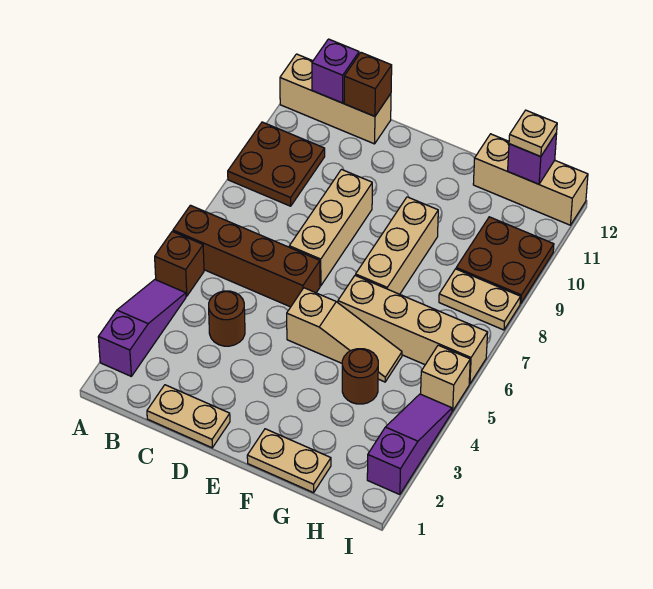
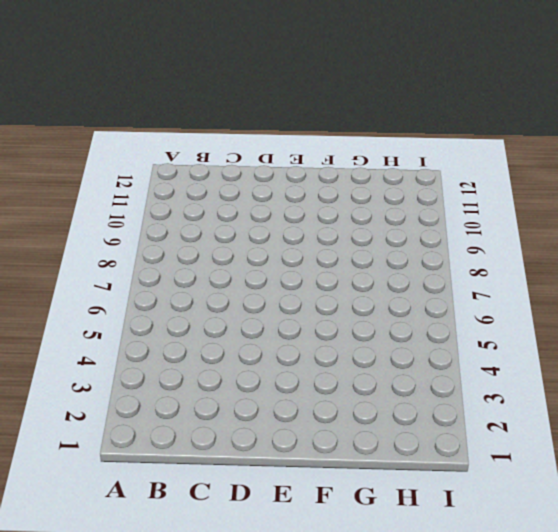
none -> purple slope A2:A4 level 1 top 2
none -> brown brick A5 level 1
none -> brown brick A6:D6 level 1

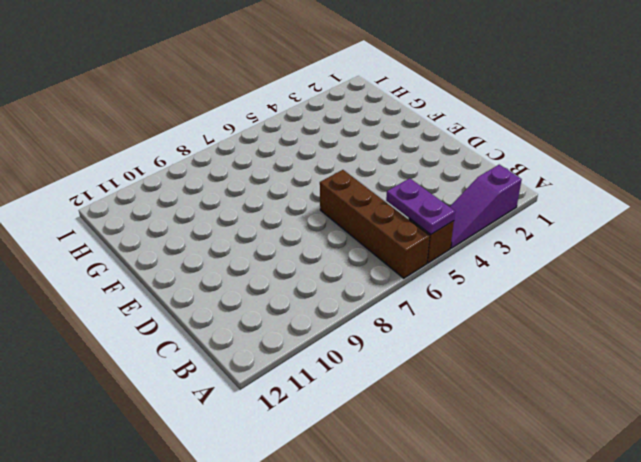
purple plate A5:B5 level 2 -> none
none -> brown plate A9:B10 level 1
none -> tan brick A12:C12 level 1
none -> tan plate C1:D1 level 1

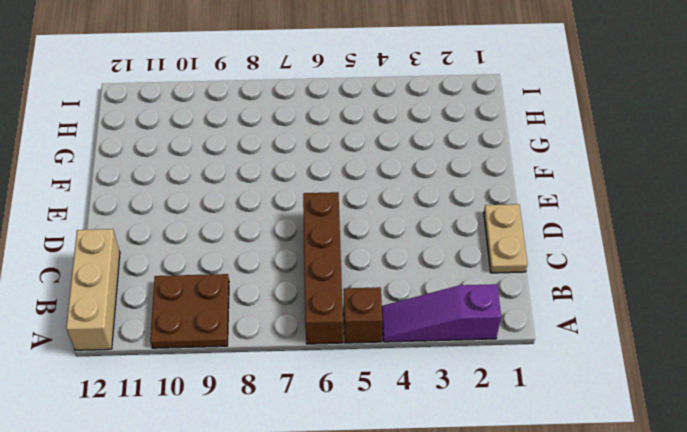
none -> brown round brick C4 level 1
none -> tan brick D7:D9 level 1
none -> tan slope E5:G5 level 1 top E

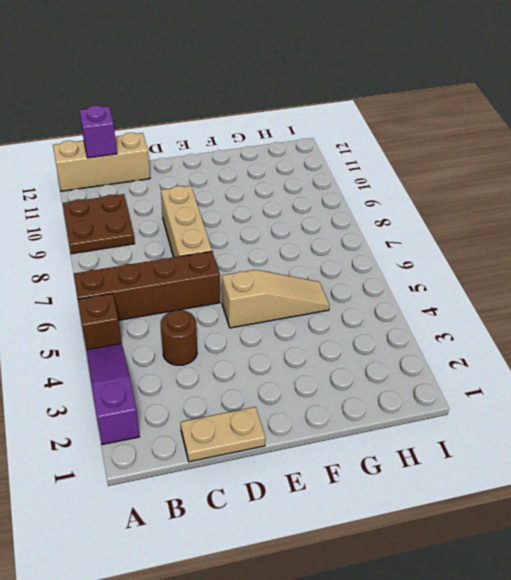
none -> tan plate F1:G1 level 1
none -> tan brick F6:I6 level 1
none -> tan brick F7:F9 level 1

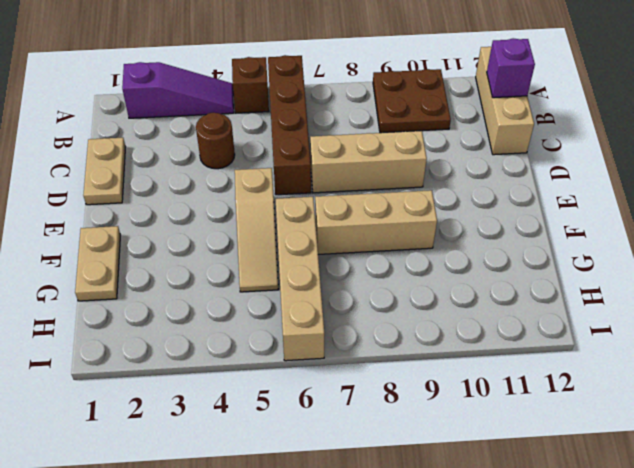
none -> brown round brick G4 level 1
none -> tan brick G12:I12 level 1
none -> tan plate H8:I8 level 1

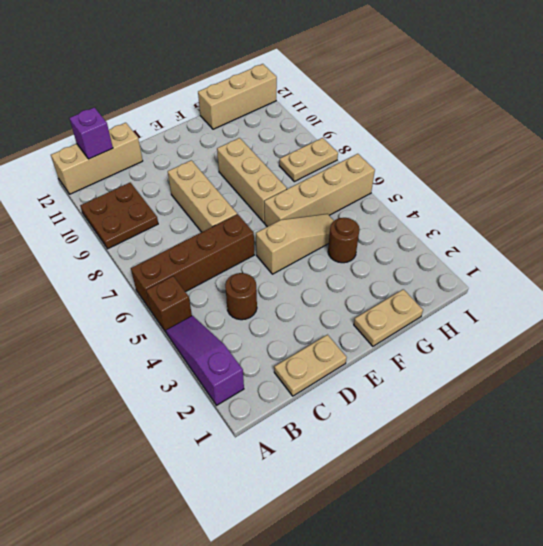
none -> brown plate H9:I10 level 1
none -> purple slope I2:I4 level 1 top 2
none -> tan brick I5 level 1

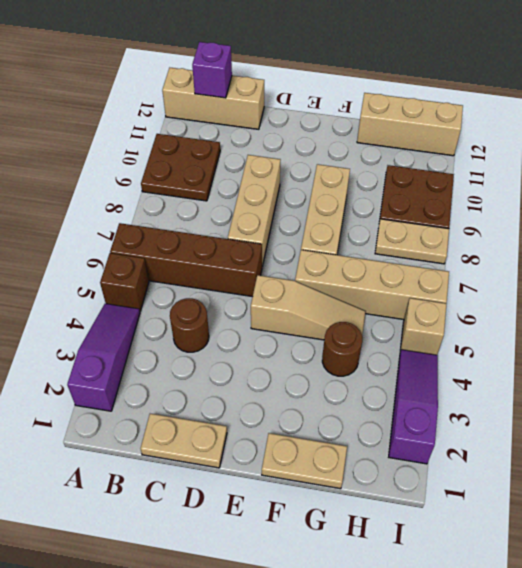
none -> brown brick C12 level 2
none -> purple brick H12 level 2
none -> tan plate H12 level 3

